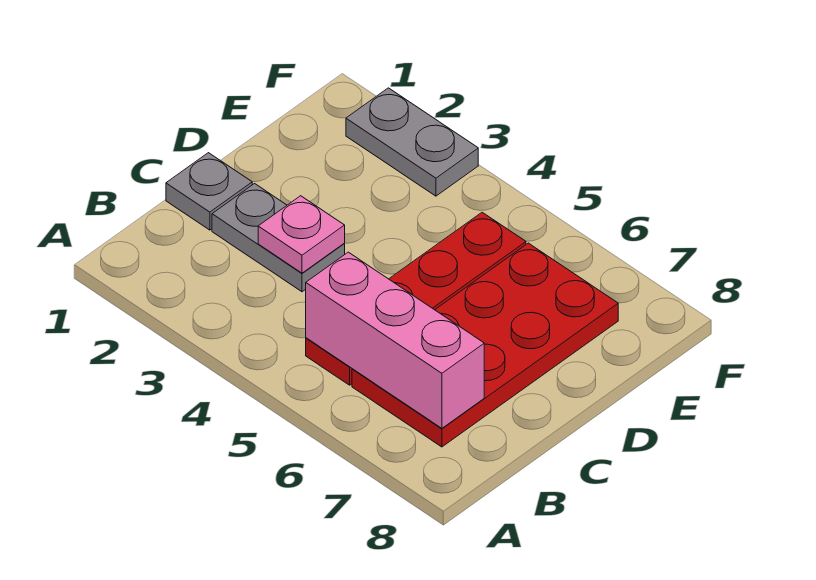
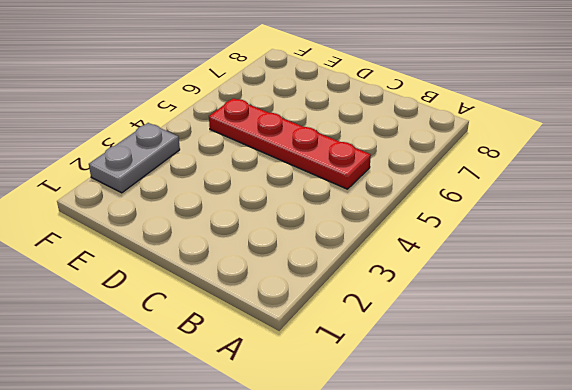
none -> red plate B6:E7 level 1
none -> grey plate C1 level 1

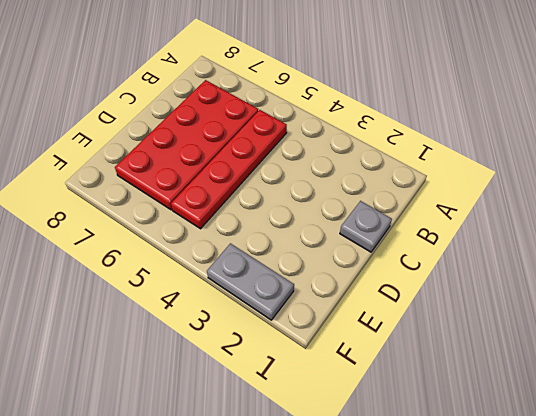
none -> grey plate C2:C3 level 1
none -> pink brick B5:B7 level 2

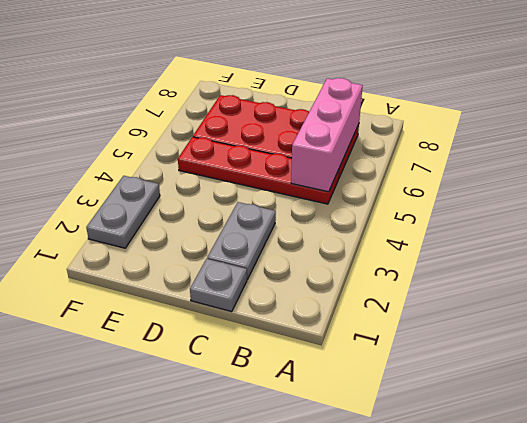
none -> pink plate C3 level 2

